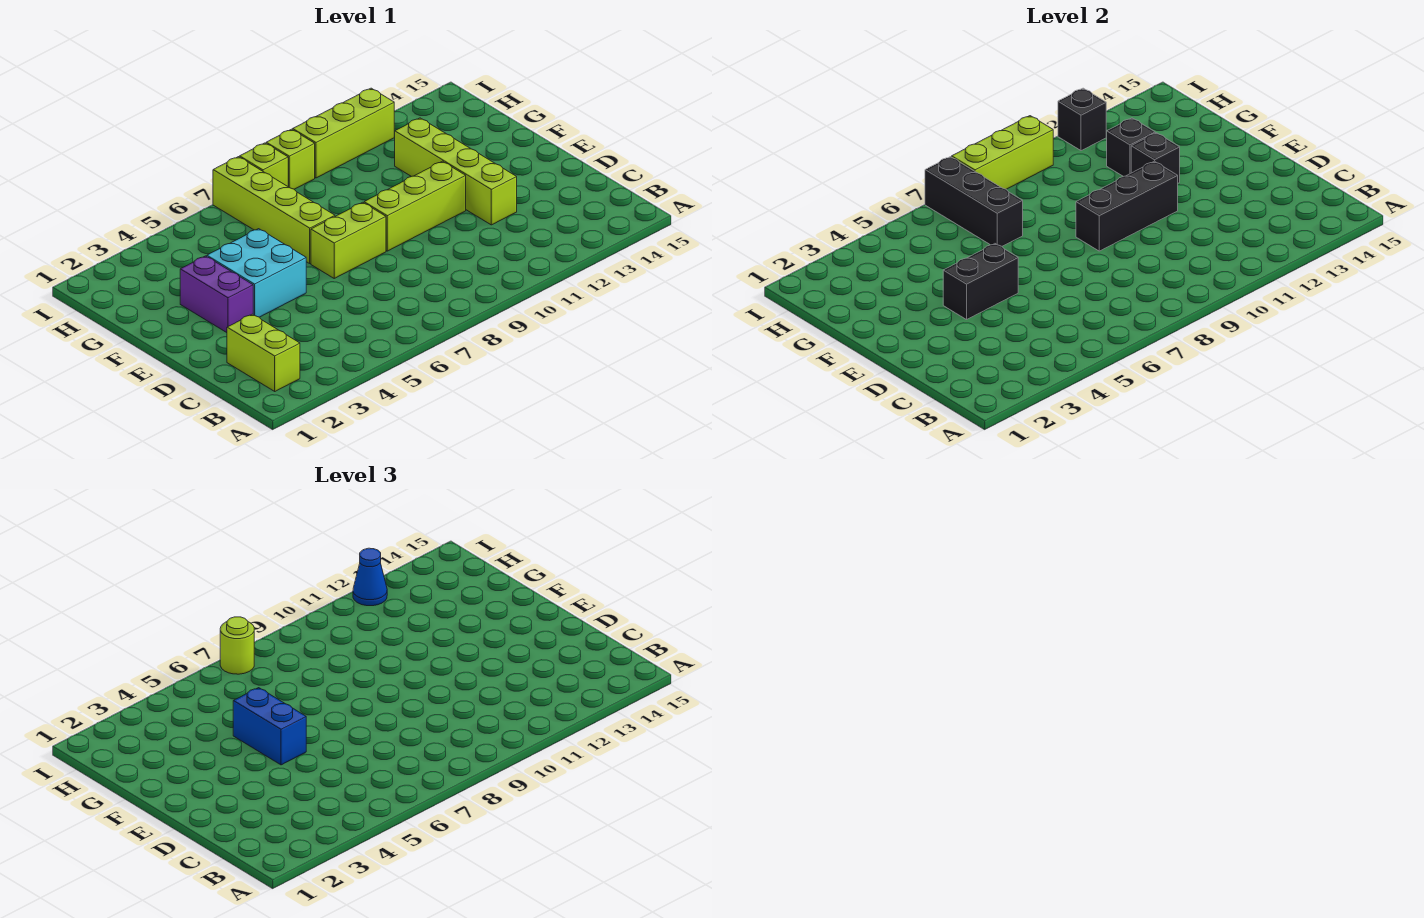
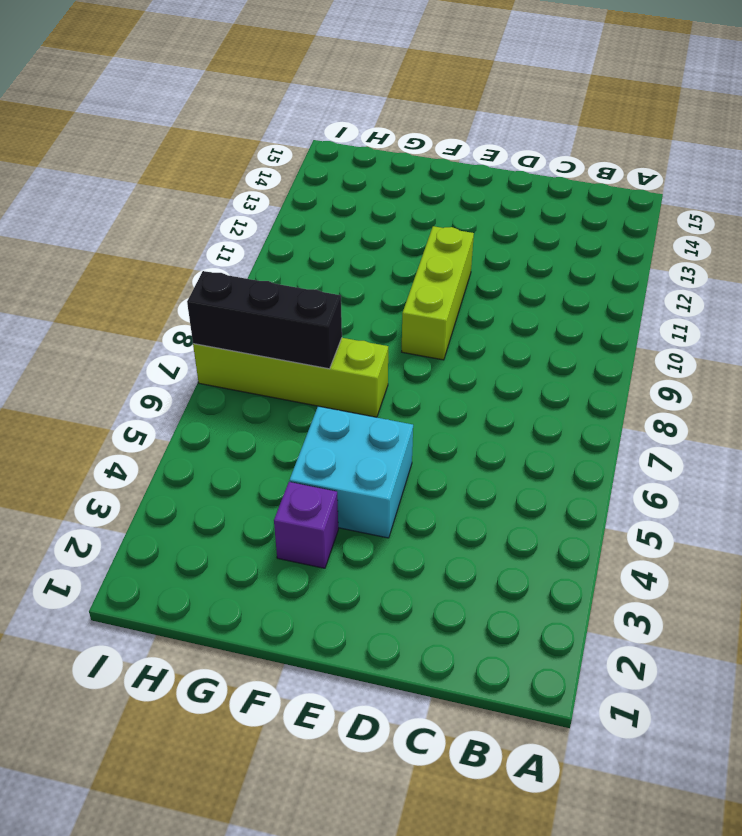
purple brick F3 level 1 -> purple brick E3:F3 level 1
none -> lime brick B2:C2 level 1
none -> lime brick D12:G12 level 1
none -> lime brick E7:E8 level 1

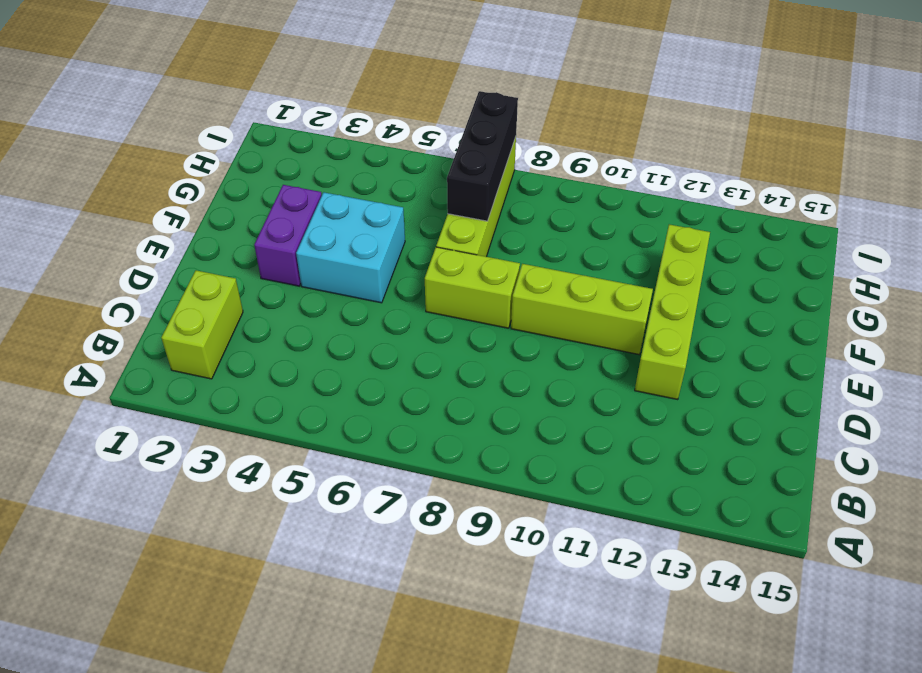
none -> lime brick I8 level 1
none -> lime brick I9 level 1
none -> lime brick I10:I12 level 1

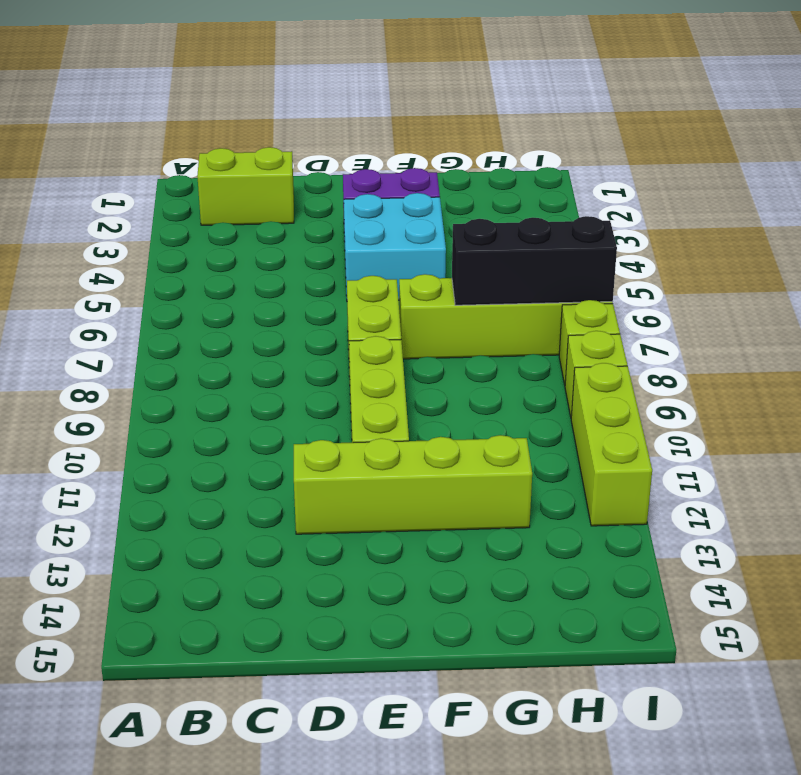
none -> black brick E4:E5 level 2
none -> black brick E9:E11 level 2
none -> black brick F12 level 2

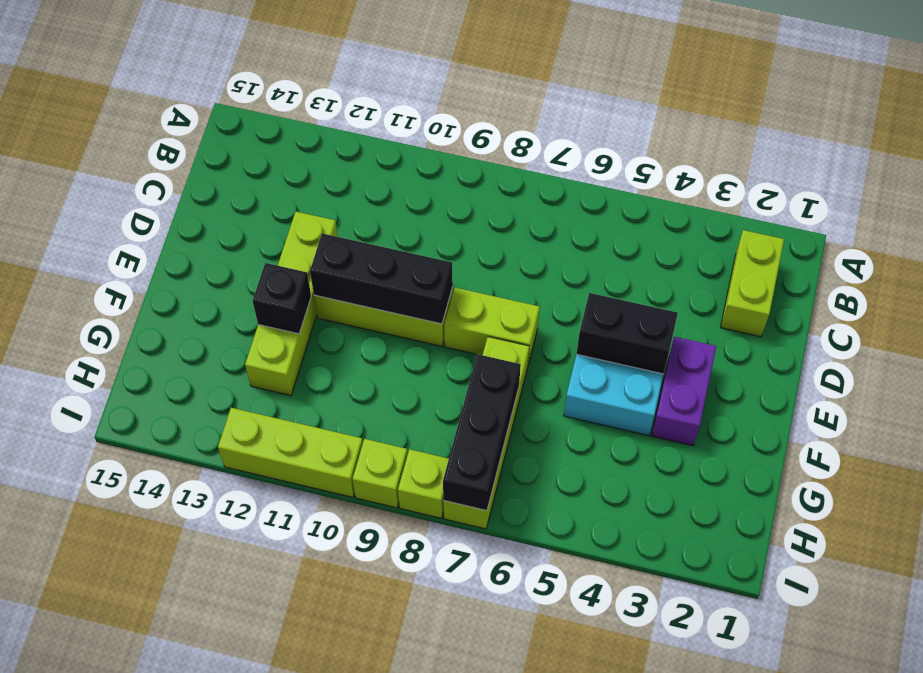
none -> black brick G12 level 2
none -> lime brick I8:I10 level 2
none -> black brick I12 level 2

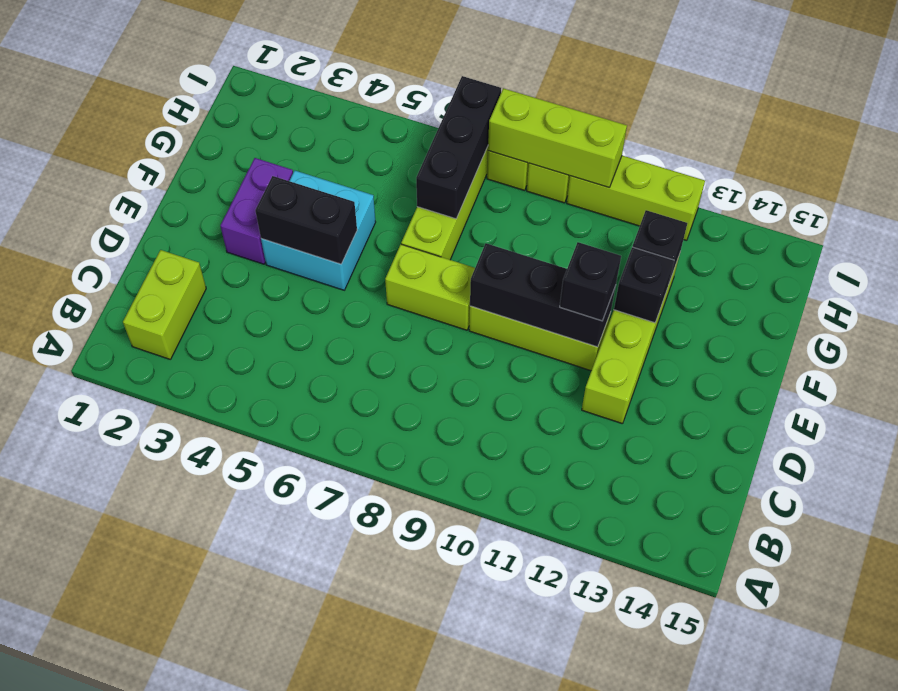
black brick E11 level 3 -> black brick I12 level 2
none -> blue brick E5:F5 level 3
none -> lime round brick I7 level 3
none -> blue cone I12 level 3

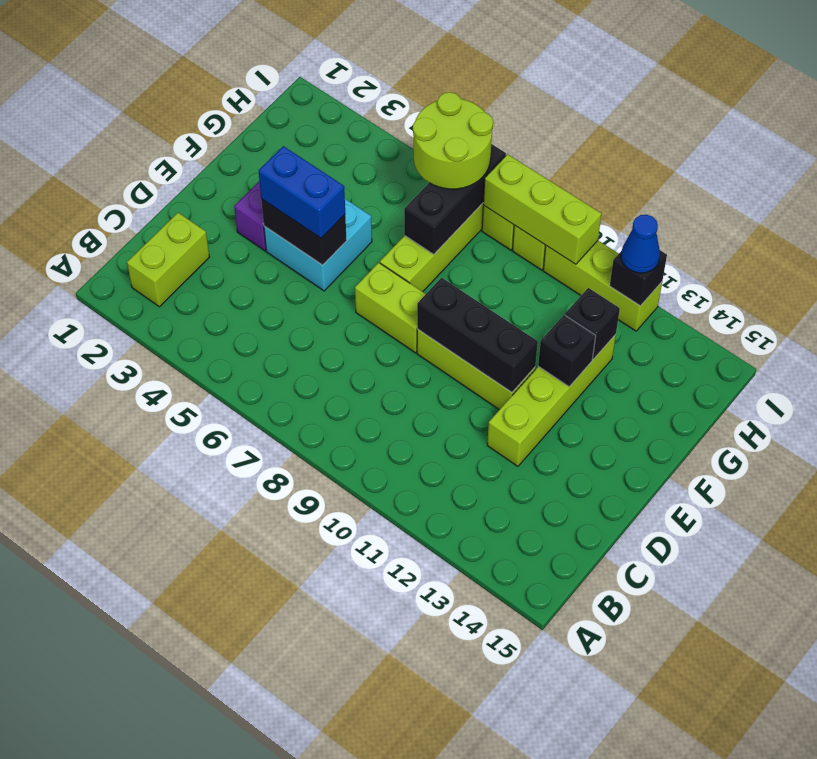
blue brick E4:E5 level 3 -> blue brick E5:F5 level 3
lime round brick H6:I7 level 3 -> lime round brick I7 level 3

